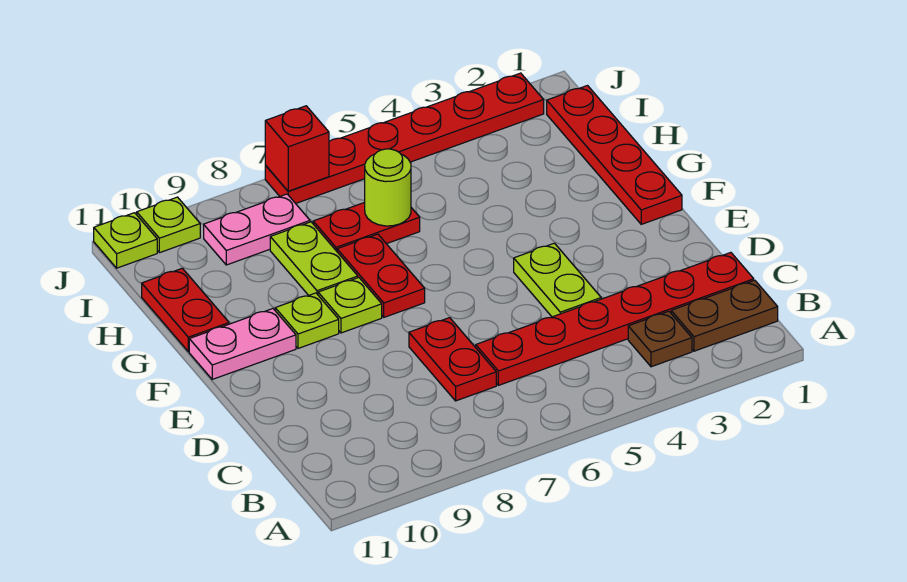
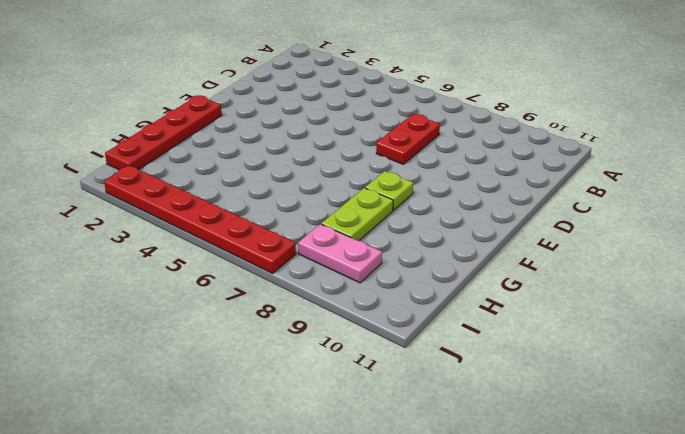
none -> brown plate B1:B2 level 1
none -> brown plate B3 level 1
none -> red plate C1:C6 level 1

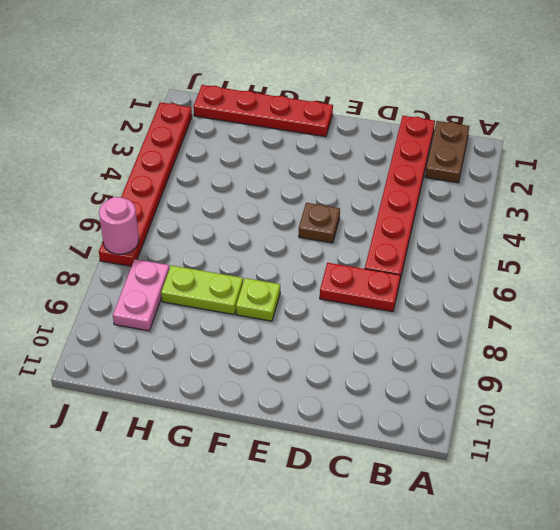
brown plate E5 level 1 -> brown plate B3 level 1
pink round brick J7 level 2 -> red brick J7 level 2
none -> lime plate D4:E4 level 1
none -> red plate F7:G7 level 1
none -> lime plate F9 level 1

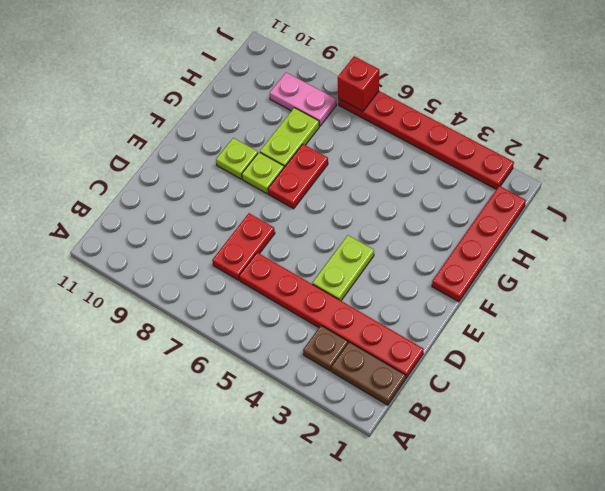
none -> pink plate F10:F11 level 1
none -> red plate G11:H11 level 1
none -> red plate H6:H7 level 1

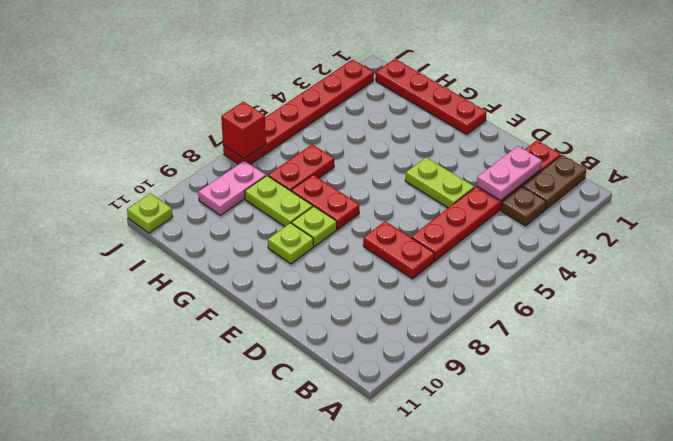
pink plate C2:C3 level 2 -> pink plate F10:F11 level 1
none -> red plate G11:H11 level 1
none -> lime plate J10 level 1
none -> lime round brick H6 level 2

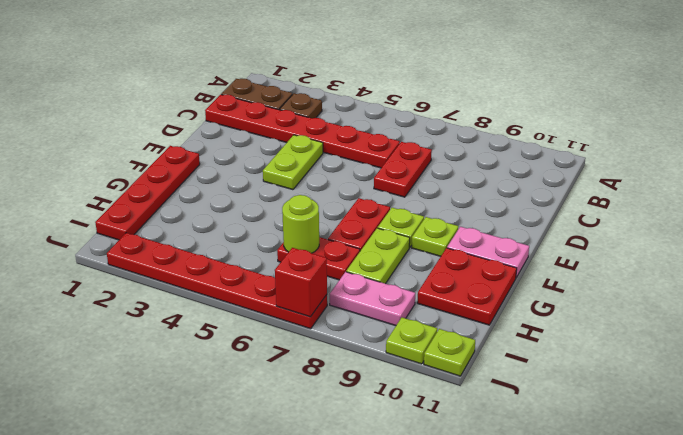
red plate G10:H11 level 1 -> red plate G11:H11 level 1

